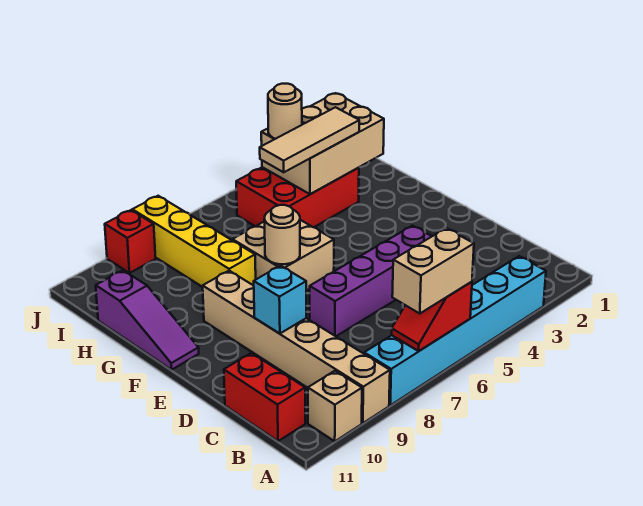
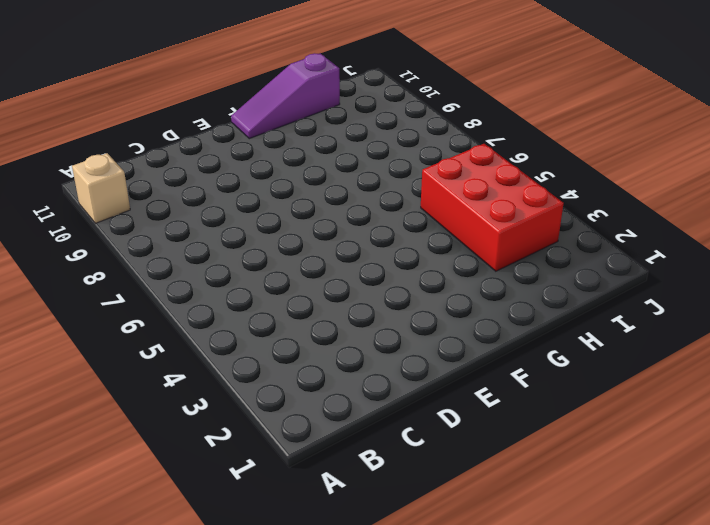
none -> cyan brick A3:A8 level 1
none -> tan brick A9:F9 level 1
none -> red brick B11:C11 level 1

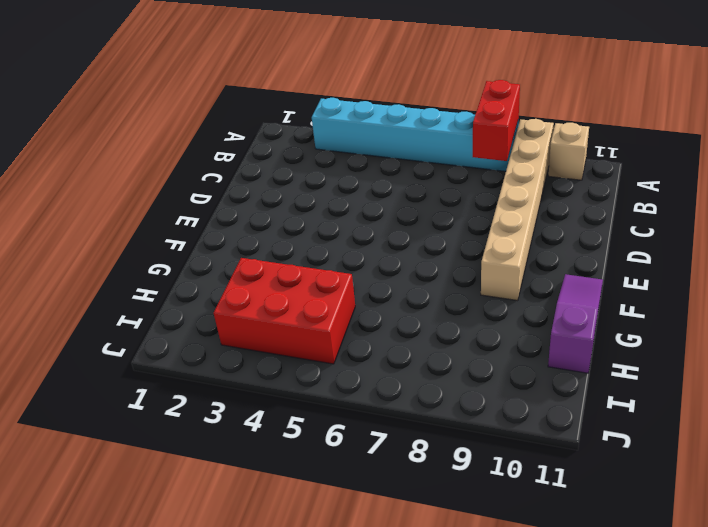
red brick A8:B8 level 2 -> red brick B11:C11 level 1
none -> purple brick D4:D7 level 1
none -> tan brick F6:G7 level 1
none -> yellow brick G8:J8 level 1

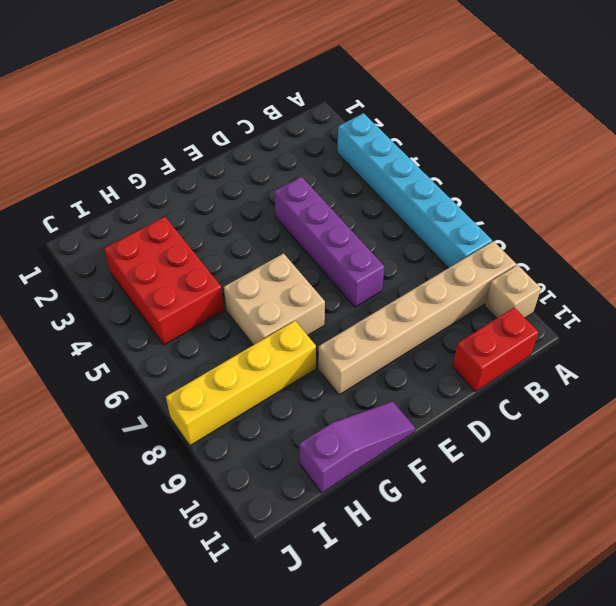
none -> red brick J9 level 1
none -> red slope A6:A7 level 2 top 6
none -> cyan brick D9 level 2

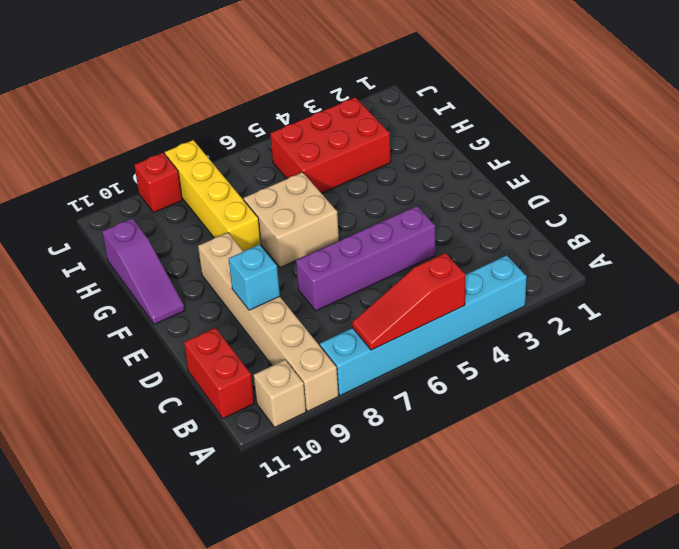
red slope A5:A7 level 2 top 5 -> red slope A6:A7 level 2 top 6
none -> tan round brick F7 level 2
none -> tan brick H2:I4 level 2
none -> tan brick A6:A7 level 3

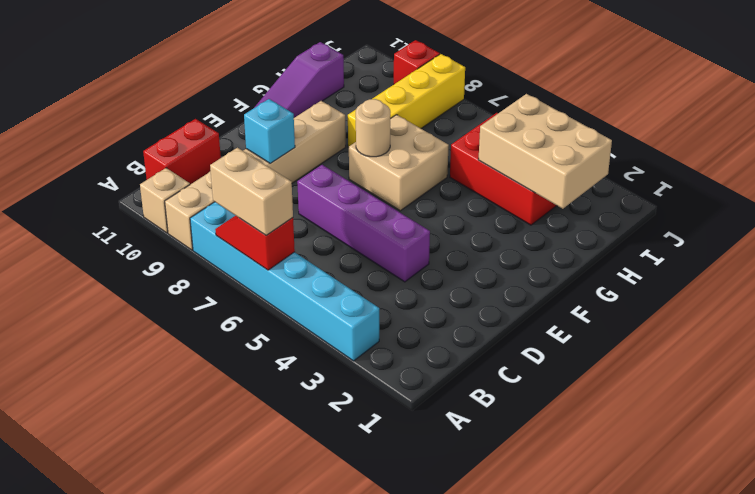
none -> tan tile H3:H5 level 3
none -> tan round brick I4 level 3

